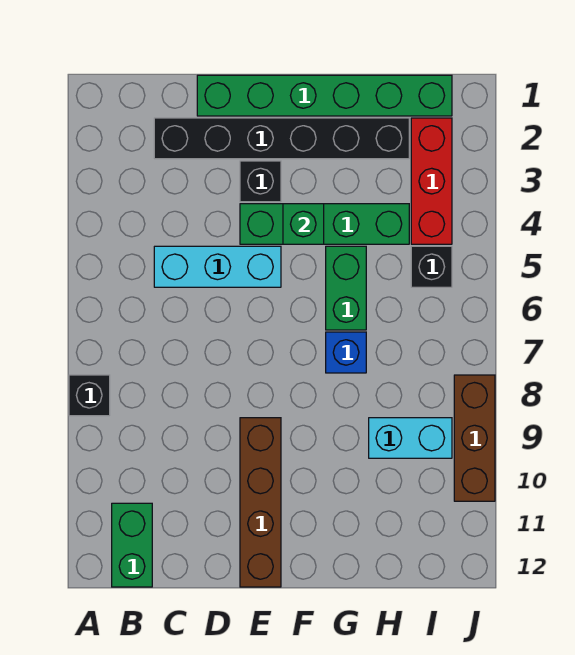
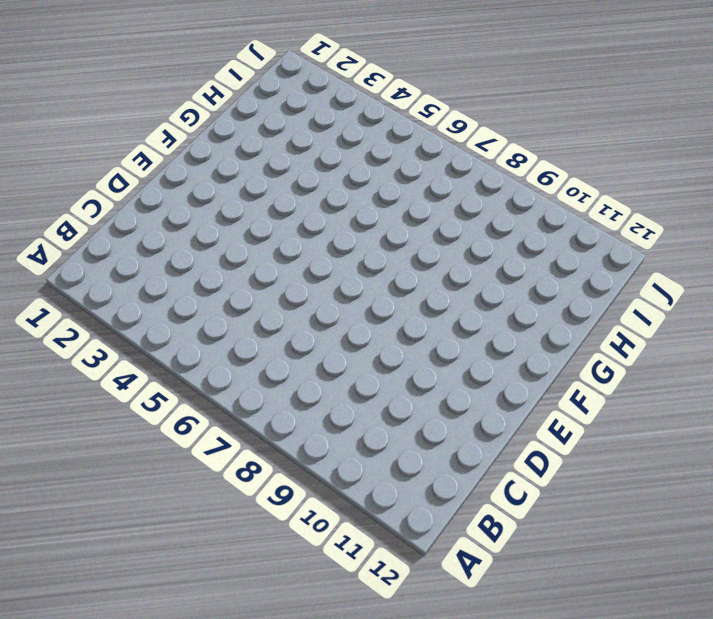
none -> black brick A8 level 1
none -> green brick B11:B12 level 1
none -> black brick C2:H2 level 1

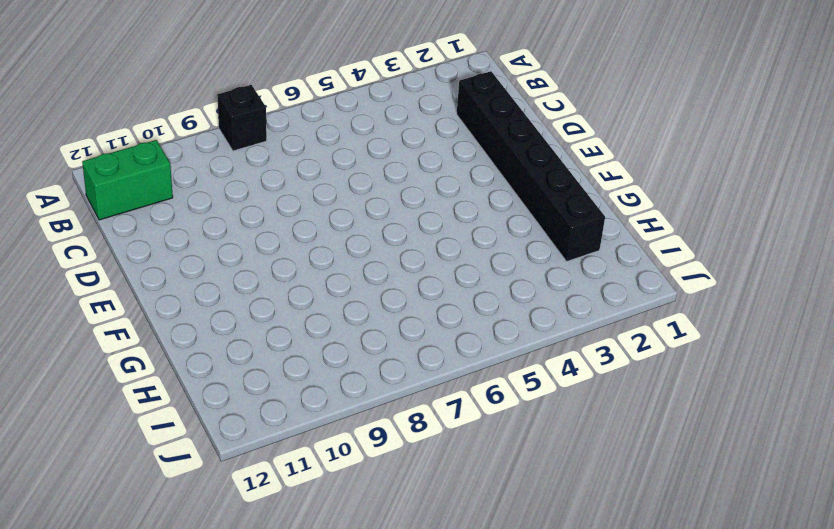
none -> cyan brick C5:E5 level 1
none -> green brick D1:I1 level 1
none -> black brick E3 level 1

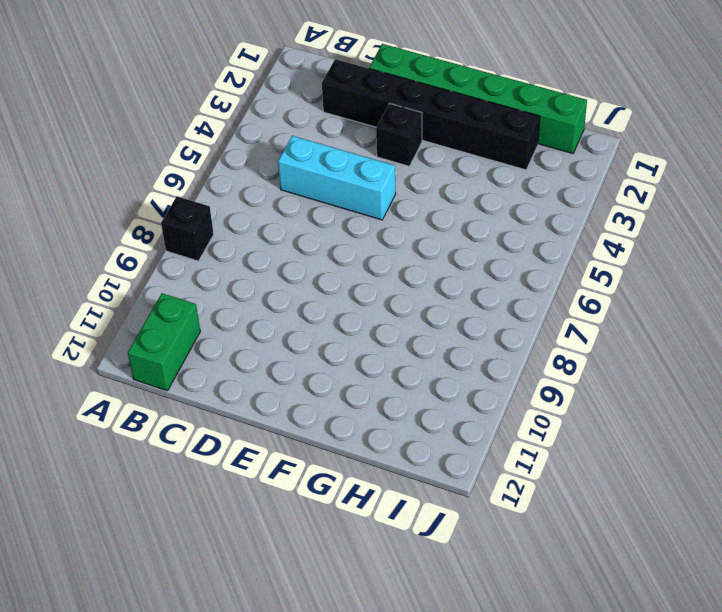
none -> green brick E4:H4 level 1
none -> brown brick E9:E12 level 1
none -> green brick G5:G6 level 1

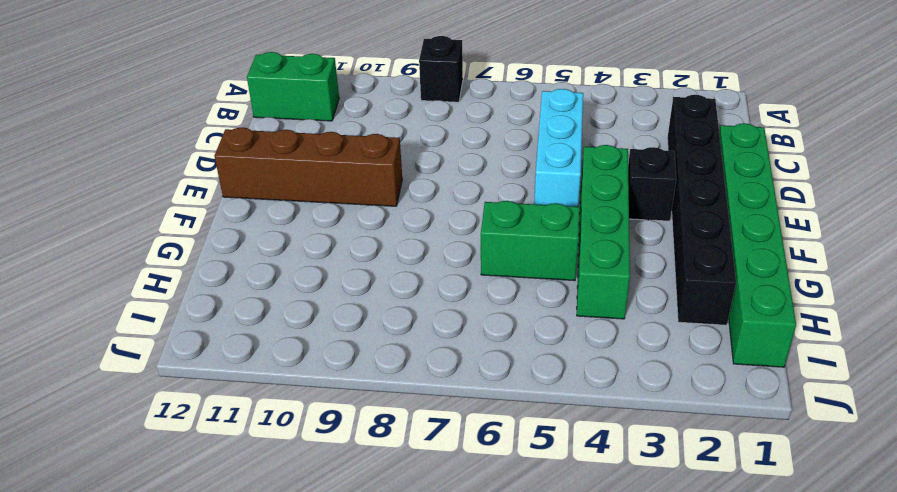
none -> blue brick G7 level 1
none -> cyan brick H9:I9 level 1
none -> red brick I2:I4 level 1

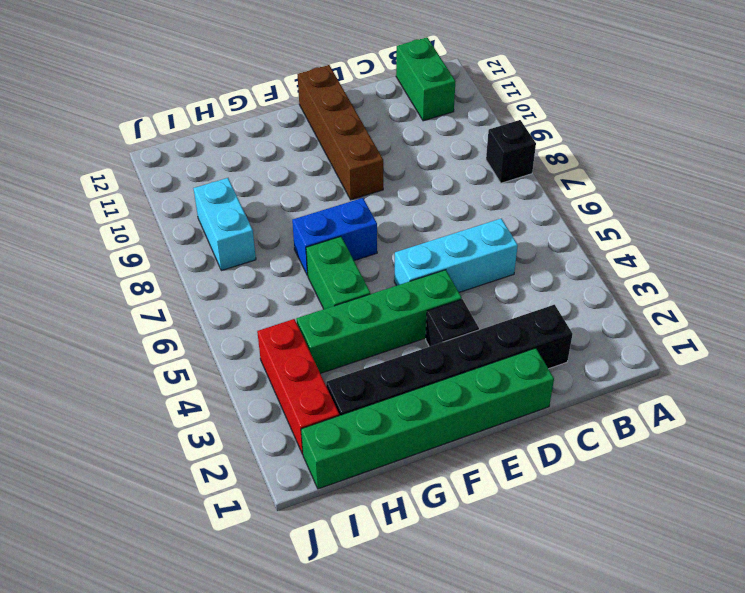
blue brick F7:G7 level 1 -> blue brick G7 level 1
cyan brick I8:I9 level 1 -> cyan brick H9:I9 level 1
none -> black brick I5 level 1
none -> brown brick J8:J10 level 1
none -> green brick F4 level 2

